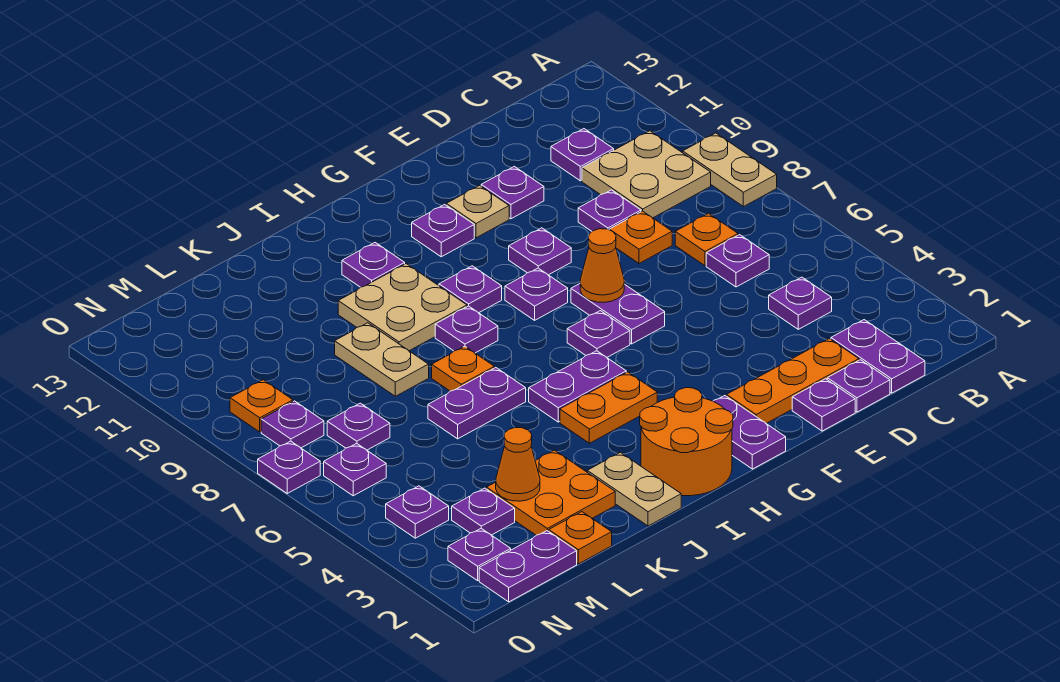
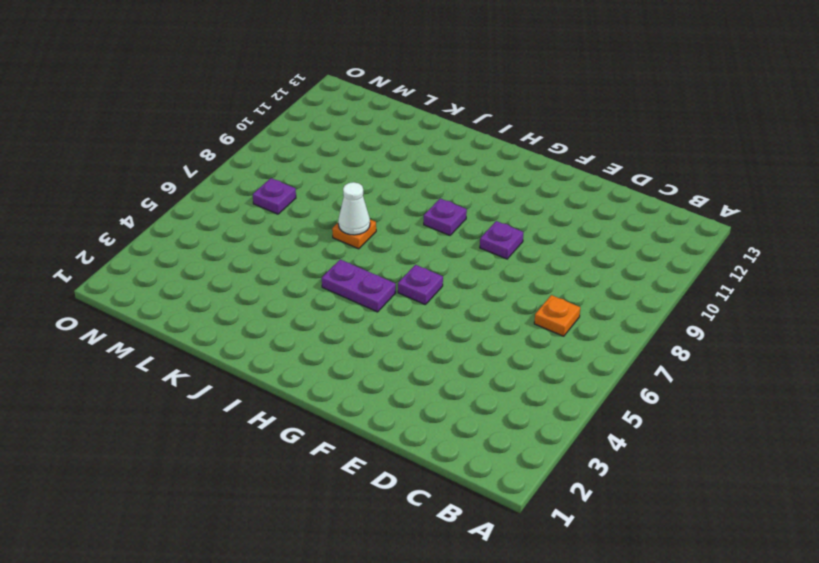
white cone J7 level 2 -> none
none -> tan plate A8:A9 level 1
none -> tan plate B9:C10 level 1
none -> purple plate C1:C2 level 1
none -> purple plate C4 level 1

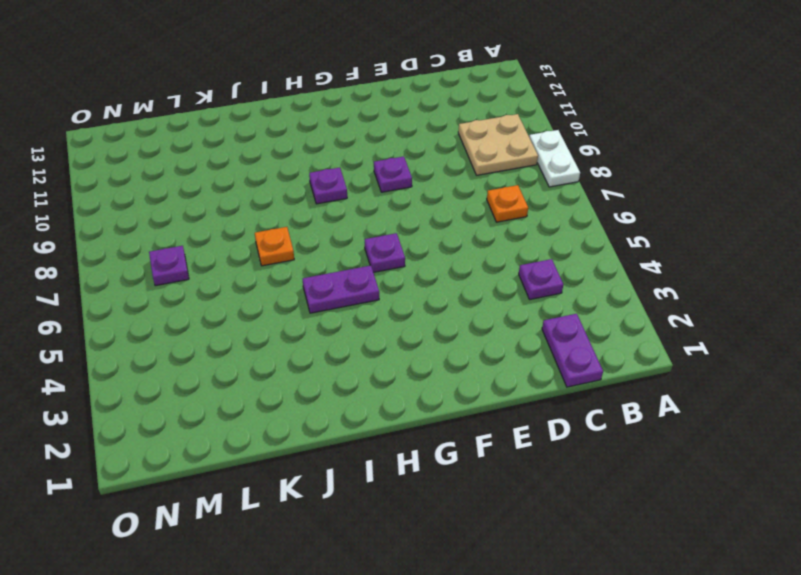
white plate A8:A9 level 1 -> tan plate A8:A9 level 1
none -> purple plate C6 level 1
none -> purple plate C11 level 1
none -> purple plate D1 level 1
none -> orange plate D2:F2 level 1

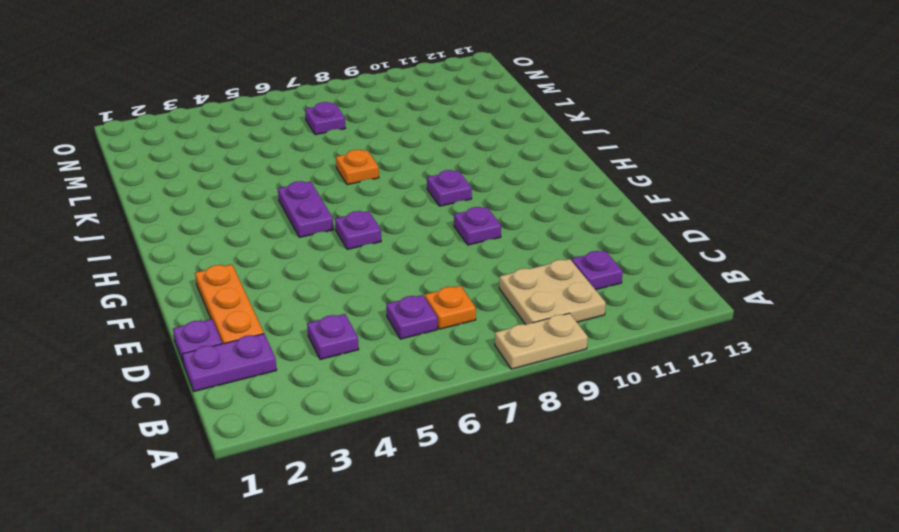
none -> orange plate D8 level 1
none -> purple plate D9 level 1
none -> purple plate E1 level 1
none -> purple plate E11 level 1

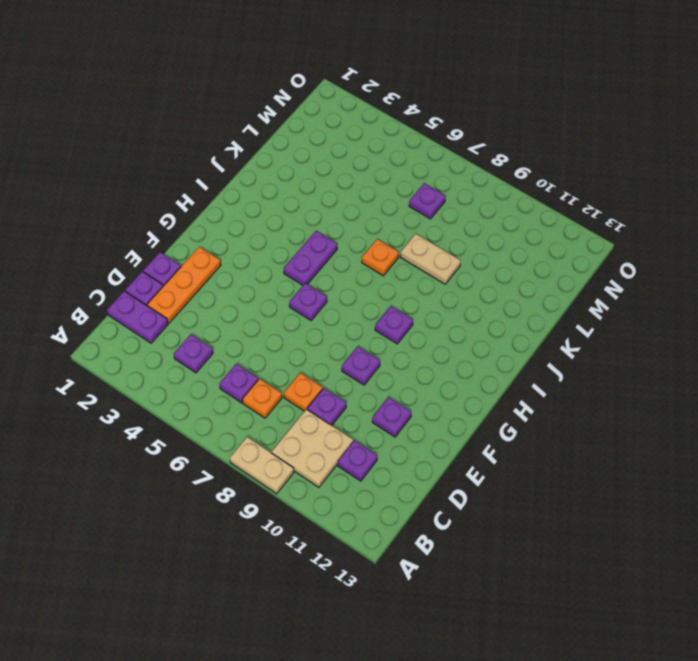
none -> purple plate F6:F7 level 1
none -> tan plate F11 level 1
none -> purple plate G1:G2 level 1
none -> purple plate G8 level 1

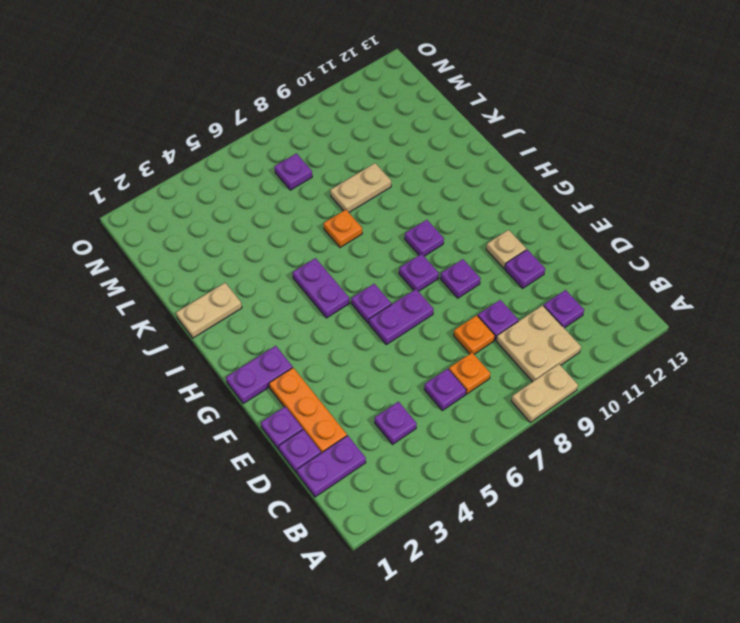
none -> purple plate G11 level 1
none -> orange round brick H1:I2 level 1
none -> orange plate H4:I4 level 1
none -> purple plate I8 level 1

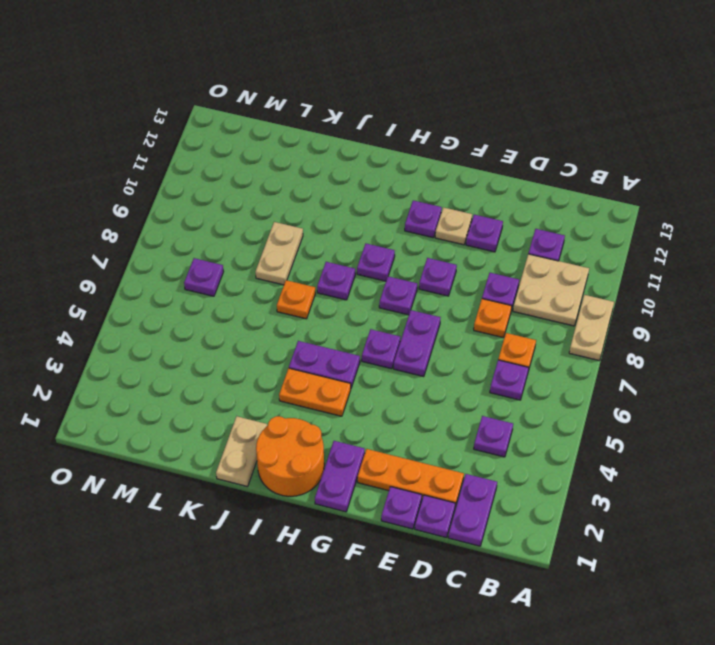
none -> tan plate I9:J10 level 1
none -> purple plate I11 level 1
none -> purple plate J6:K6 level 1
none -> orange plate K2:L3 level 1

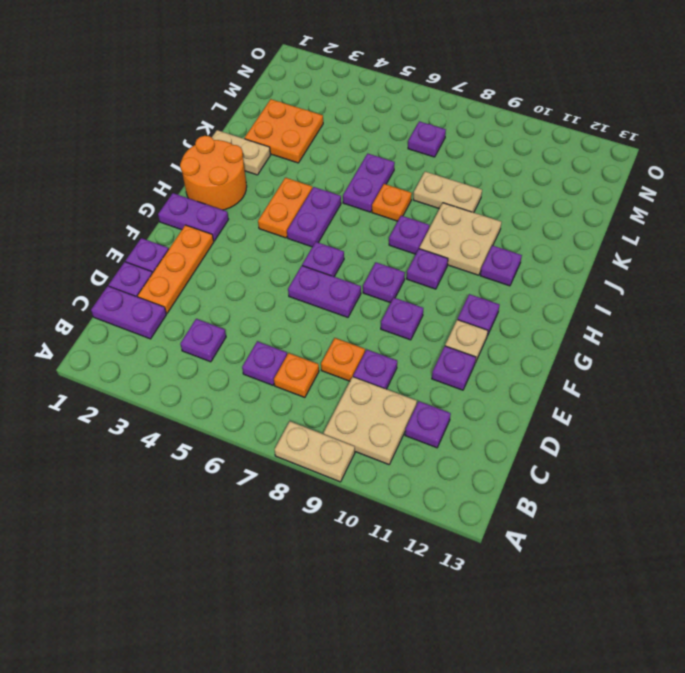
none -> orange plate L1 level 1
none -> purple plate M1:N1 level 1
none -> purple plate M3 level 1
none -> purple plate N2 level 1

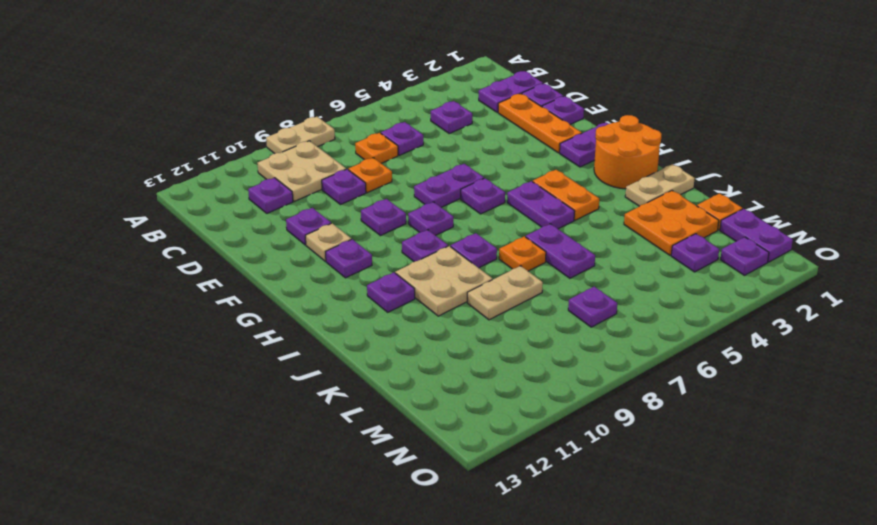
none -> purple plate N4 level 1
none -> purple plate N6 level 1
none -> purple plate N8 level 1
none -> orange plate N9 level 1

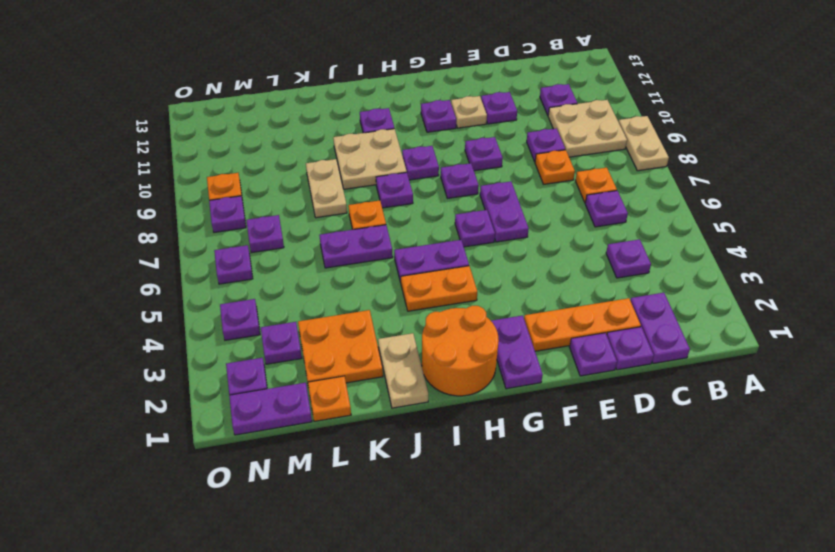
none -> purple plate O7 level 1
none -> orange cone F7 level 2
none -> orange cone L3 level 2

